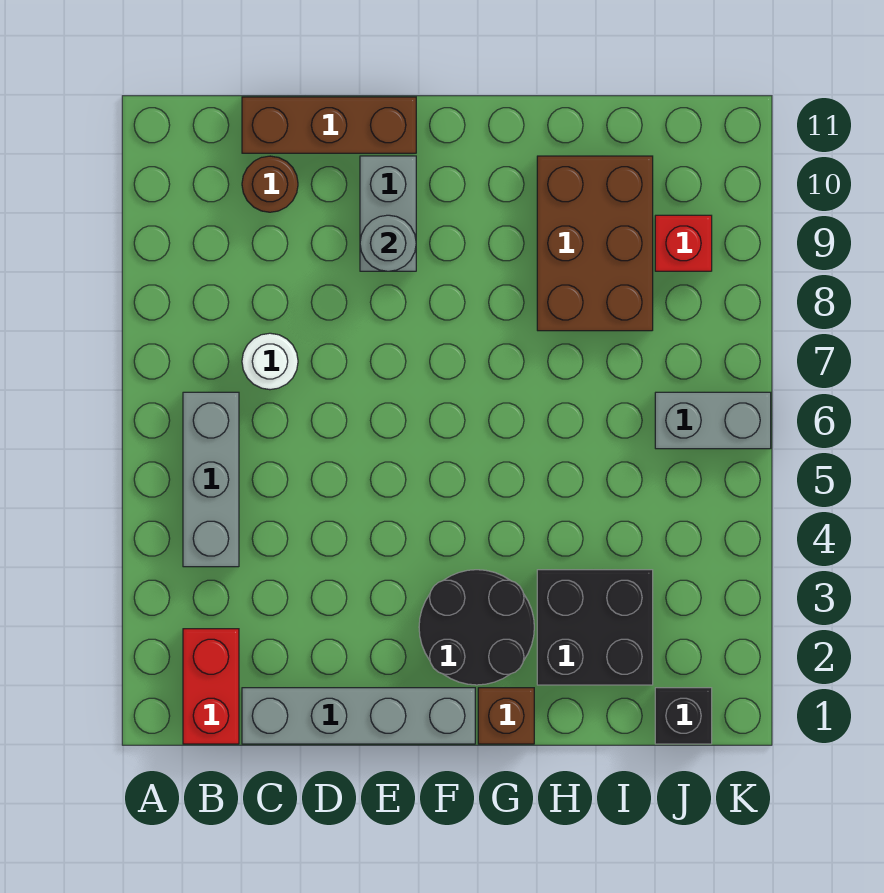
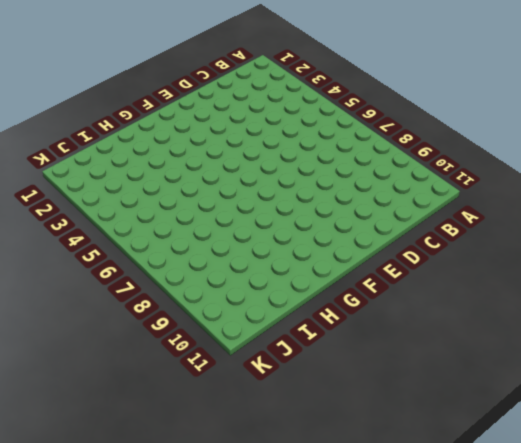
none -> red brick B1:B2 level 1
none -> grey brick B4:B6 level 1
none -> grey brick C1:F1 level 1

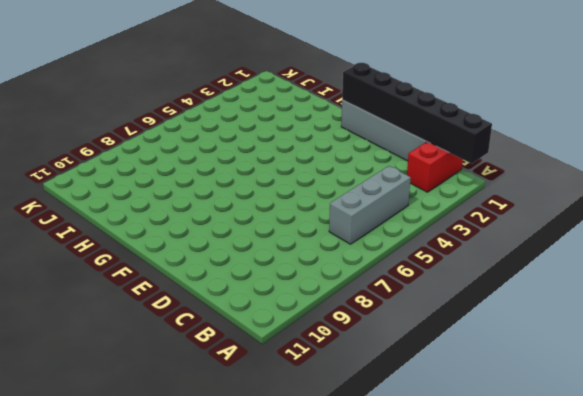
black brick A1:F1 level 2 -> none
none -> white round brick C7 level 1
none -> brown round brick C10 level 1
none -> brown brick C11:E11 level 1

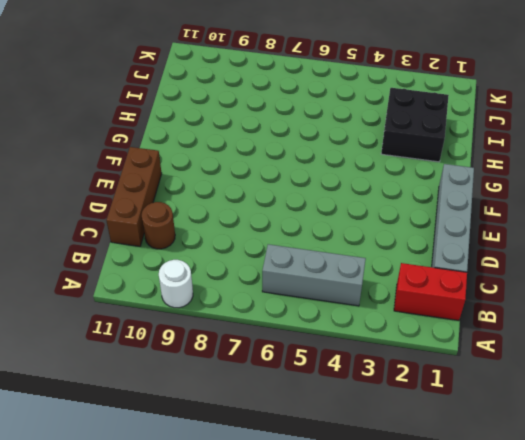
white round brick A9 level 1 -> white round brick C7 level 1
none -> grey brick E9:E10 level 1
none -> black round brick F2:G3 level 1
none -> brown brick G1 level 1

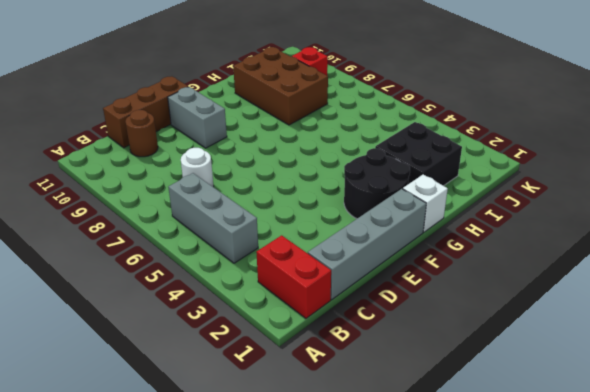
white brick G1 level 1 -> brown brick G1 level 1
none -> black brick J1 level 1
none -> grey brick J6:K6 level 1
none -> grey round brick E9 level 2

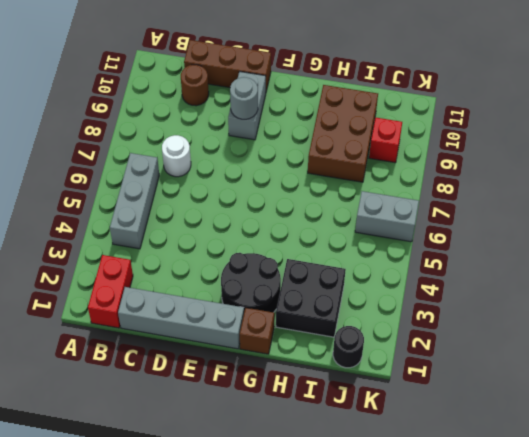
black round brick J1 level 1 -> black brick J1 level 1

